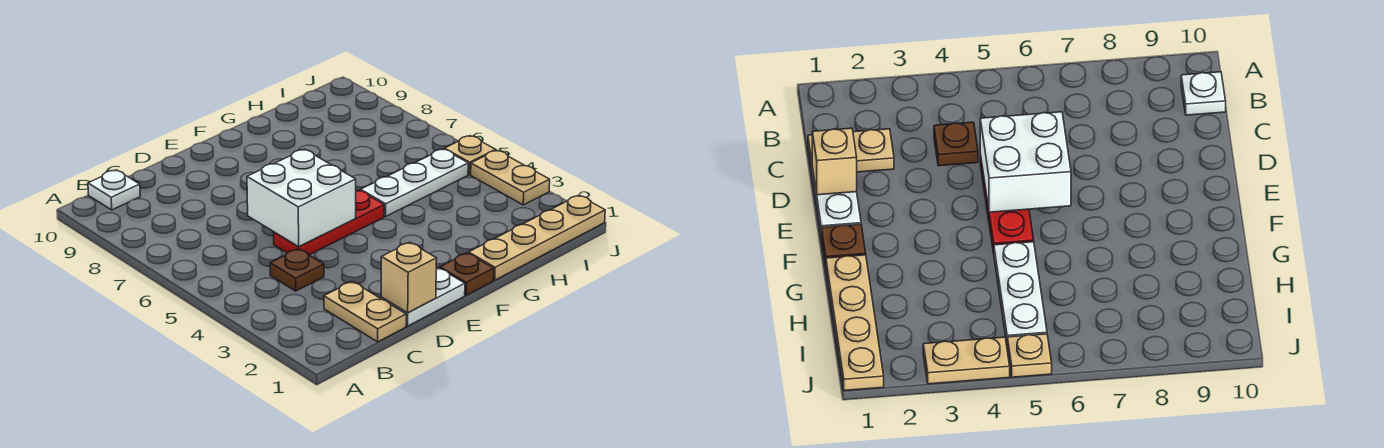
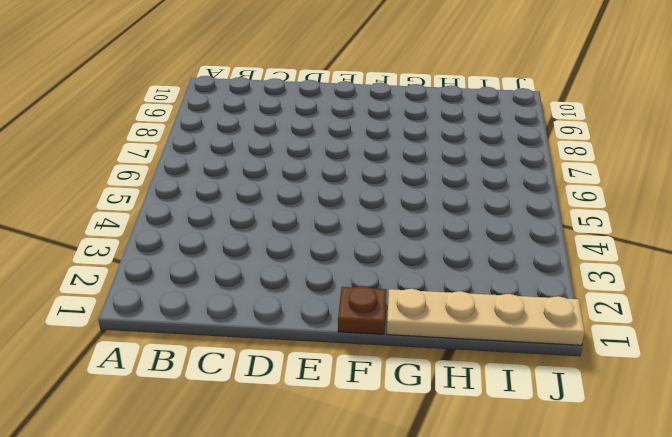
none -> white plate B10 level 1
none -> tan plate C1:C2 level 1
none -> brown plate C4 level 1

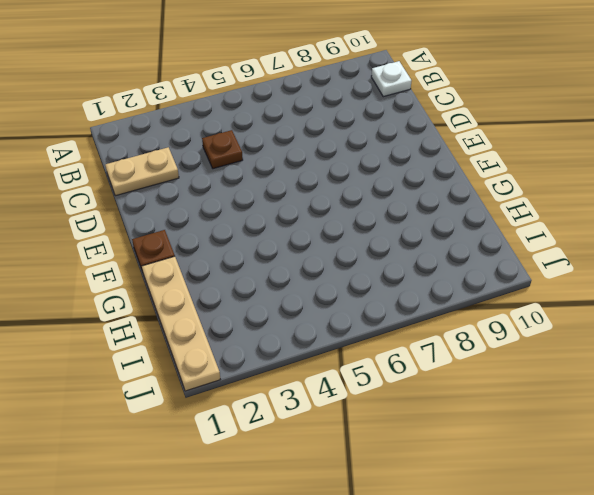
none -> white plate D1:E1 level 1
none -> red plate D5:F5 level 1
none -> white plate G5:I5 level 1

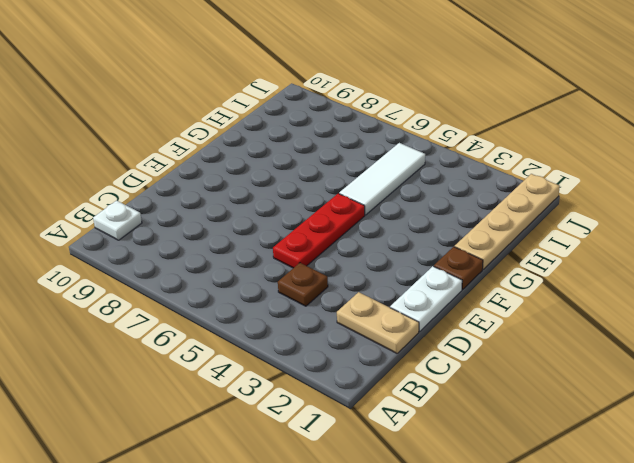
white tile G5:I5 level 1 -> white plate G5:I5 level 1
none -> tan plate J3:J4 level 1
none -> tan plate J5 level 1
none -> tan brick D1 level 2

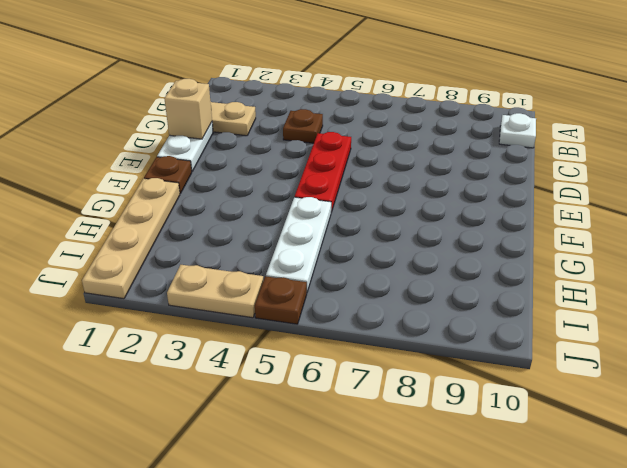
brown plate J5 level 1 -> tan plate J5 level 1
none -> white brick D5:E6 level 2

